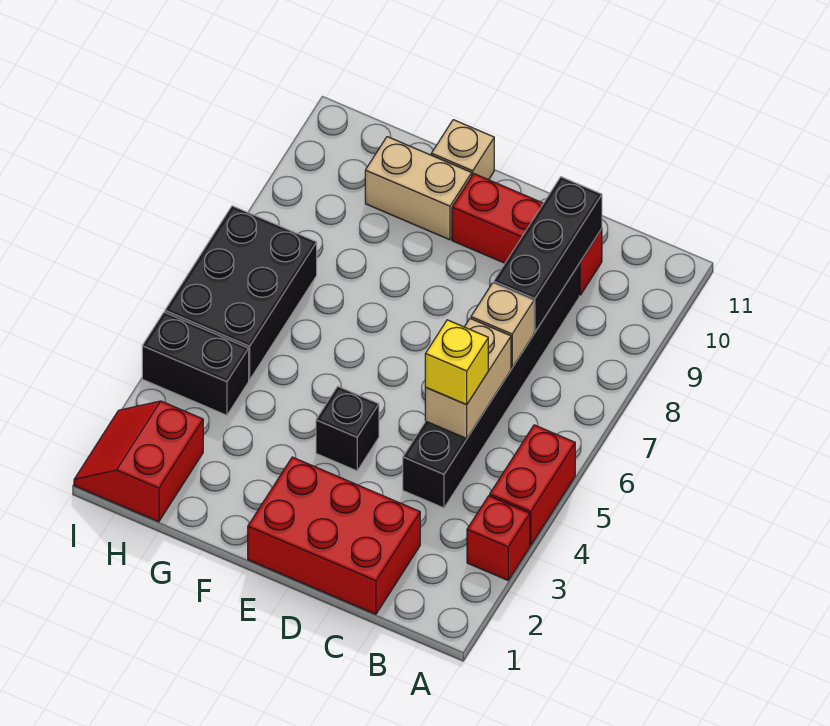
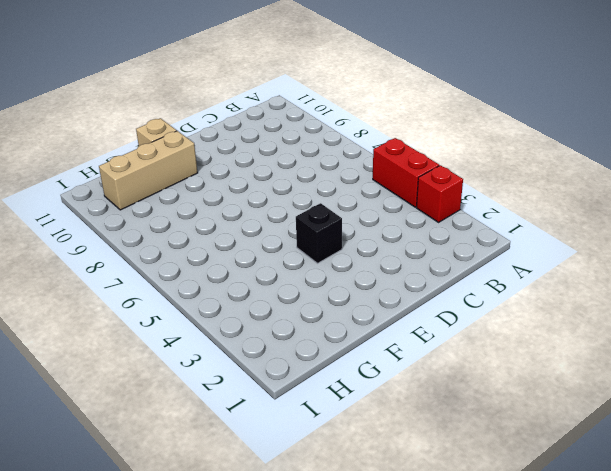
tan brick F10:H10 level 1 -> tan brick F10:G10 level 1
none -> red brick C1:E2 level 1
none -> black brick C4:C9 level 1
none -> red brick C10:E10 level 1

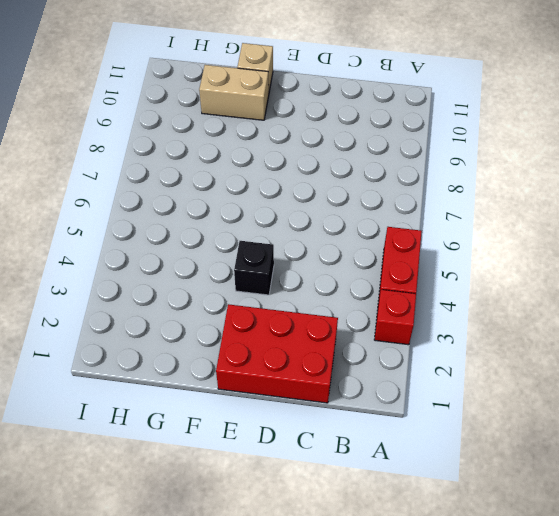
none -> black brick C4:C9 level 1
none -> red brick C10:E10 level 1
none -> red slope H1:I2 level 1 top H

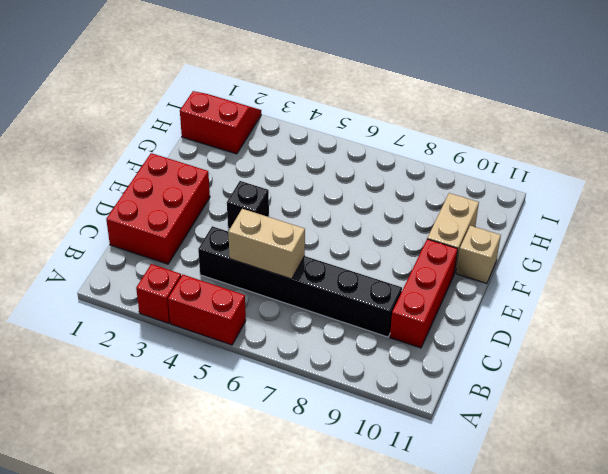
none -> black brick H4:I4 level 1
none -> black brick H5:I7 level 1
none -> tan brick C7 level 2

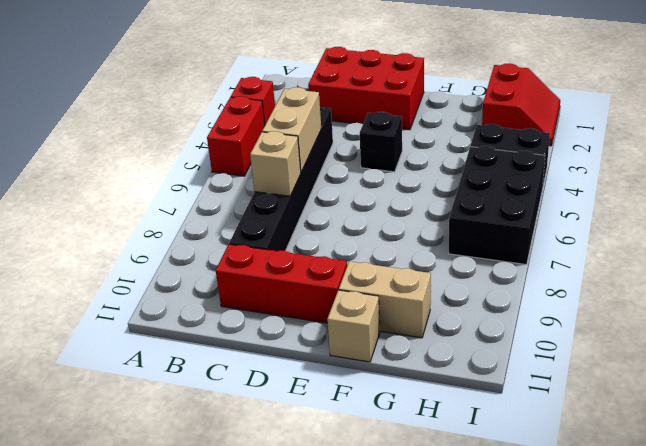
none -> black brick C8:C10 level 2
none -> yellow brick C5 level 3

